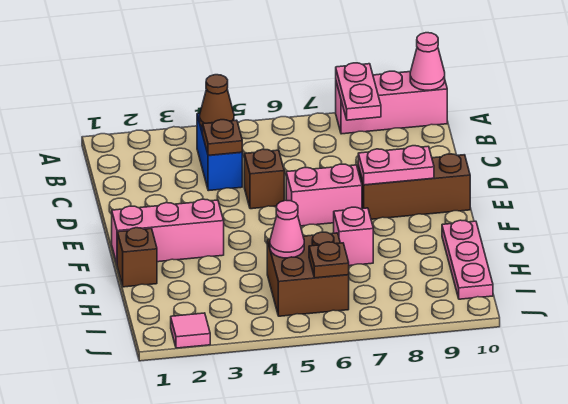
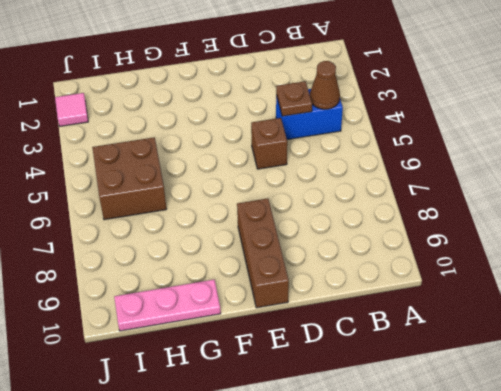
none -> pink brick A8:A10 level 1
none -> pink brick E6:E7 level 1
none -> pink brick F1:F3 level 1

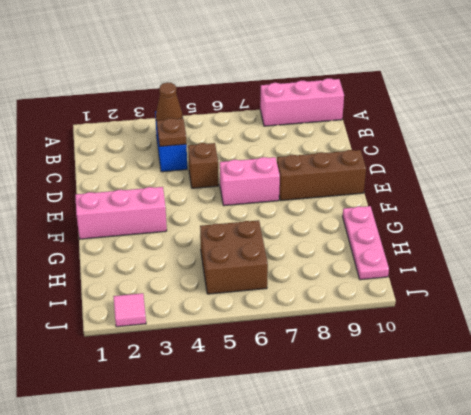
none -> brown brick G1 level 1
none -> pink brick G7 level 1
none -> pink plate A8:B8 level 2

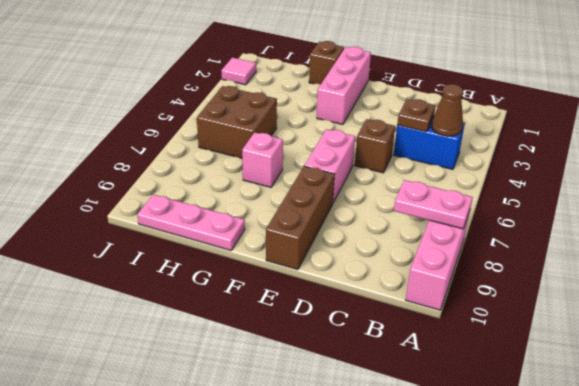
none -> pink cone A10 level 2
none -> pink plate E8:E9 level 2
none -> pink cone H5 level 2

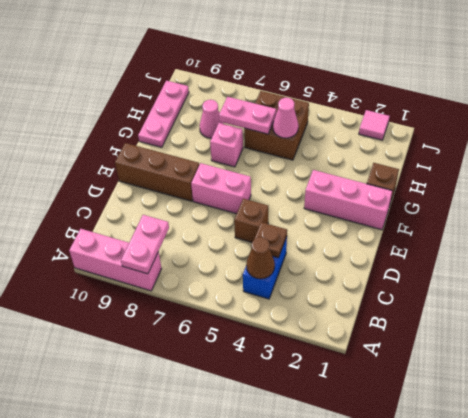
pink plate H6:H7 level 2 -> pink plate E8:E9 level 2
pink cone H8 level 1 -> pink cone A10 level 2
none -> brown plate I6 level 2

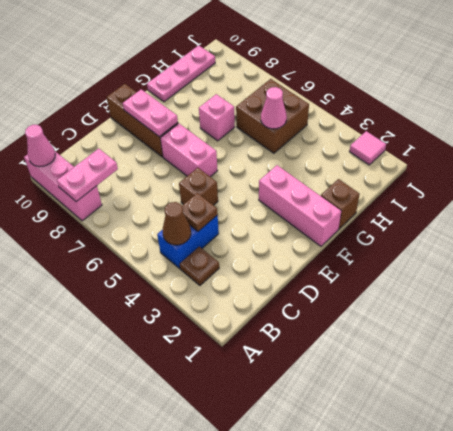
brown plate B3 level 1 -> brown plate I6 level 2

